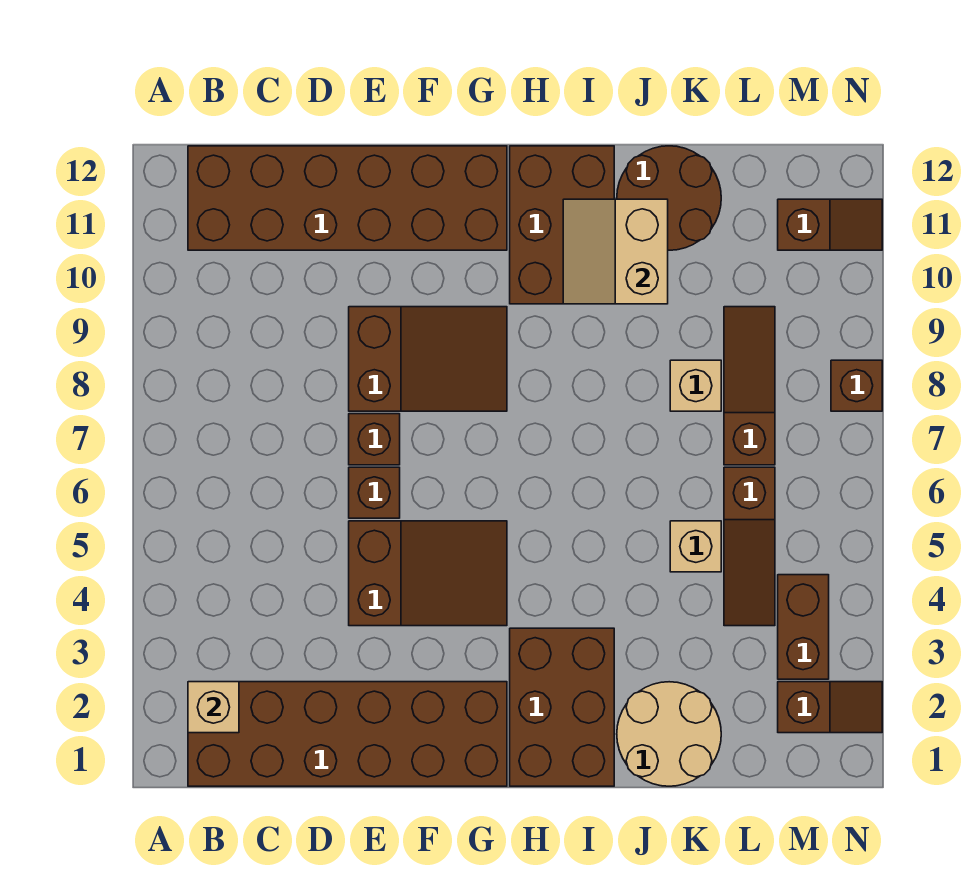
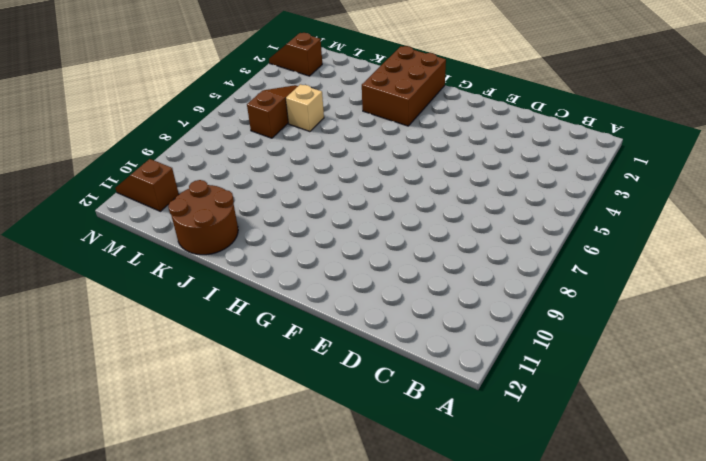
none -> brown brick B1:G2 level 1
none -> brown brick B11:G12 level 1
none -> brown slope E4:G5 level 1 top E

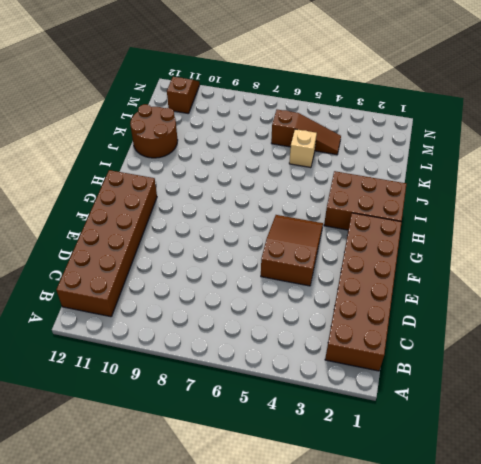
none -> brown brick E6 level 1
none -> brown brick E7 level 1
none -> brown slope E8:G9 level 1 top E

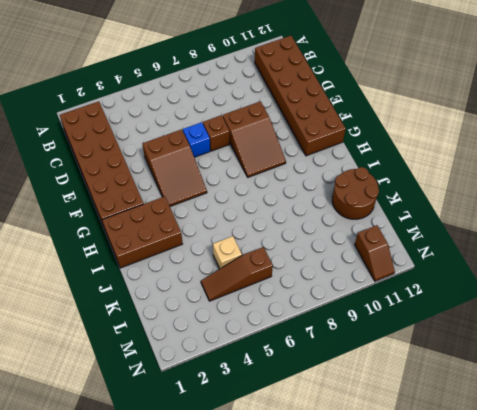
blue brick E6 level 1 -> brown brick E6 level 1
none -> brown brick H10:I12 level 1
none -> tan round brick J1:K2 level 1
none -> tan brick K8 level 1

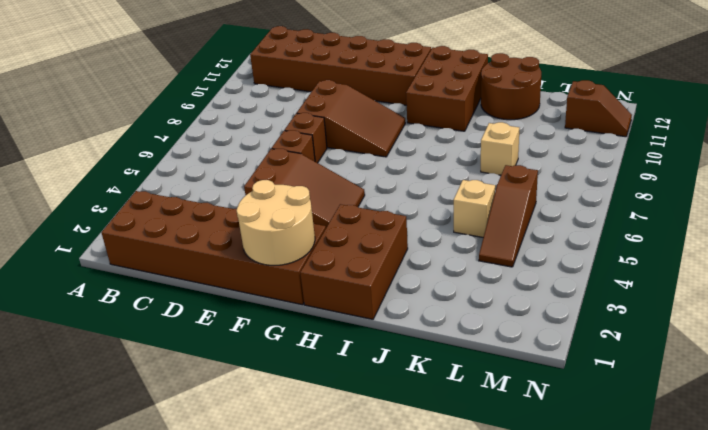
tan round brick F1:G2 level 2 -> tan round brick J1:K2 level 1
none -> brown slope L7:L9 level 1 top 7
none -> brown slope M2:N2 level 1 top M
none -> brown brick M3:M4 level 1

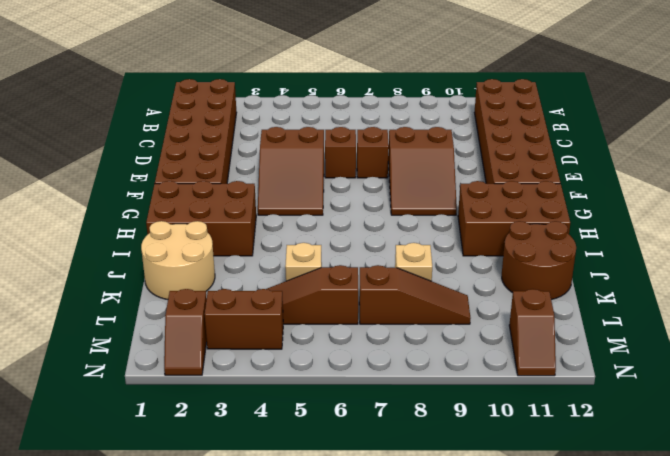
none -> brown brick N8 level 1
none -> tan brick B2 level 2
none -> tan slope I10:J11 level 2 top J

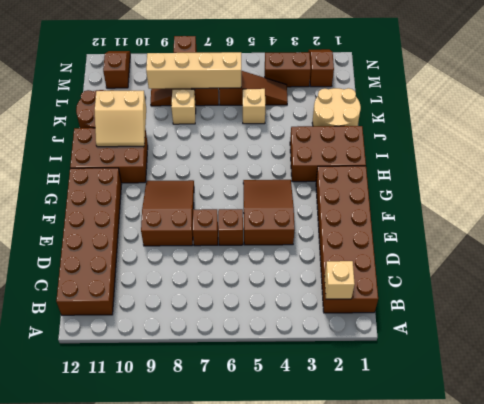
tan brick L6:L9 level 2 -> none

